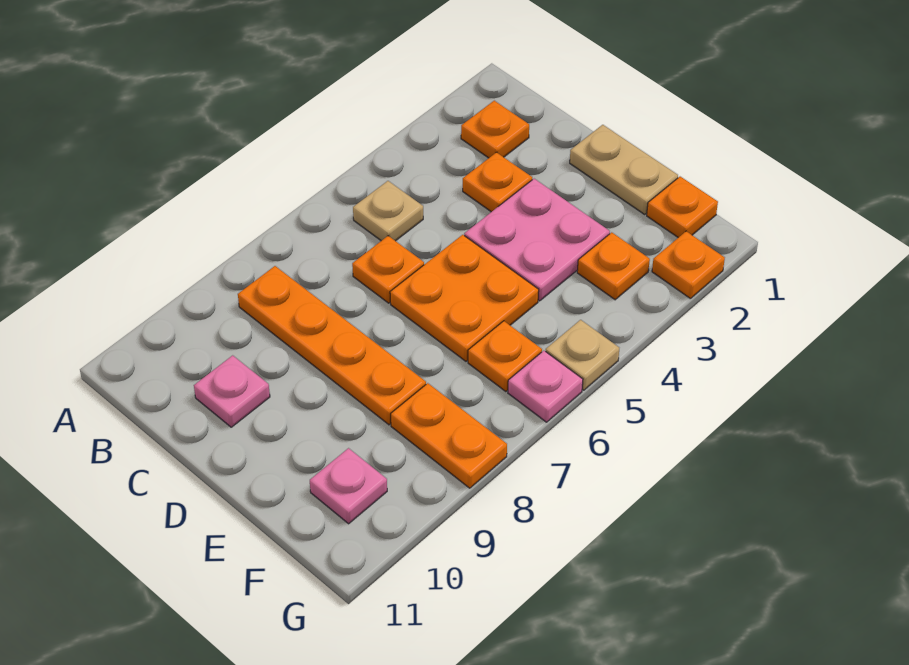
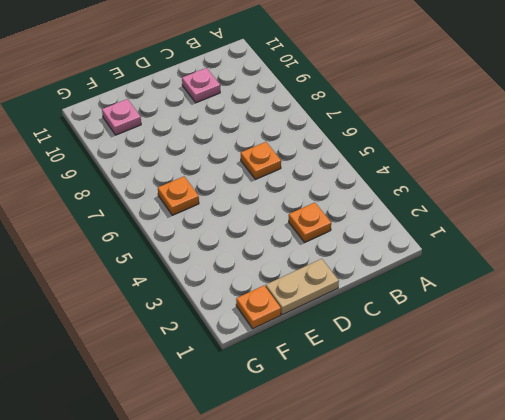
none -> orange plate B2 level 1
none -> tan plate B5 level 1
none -> orange plate B8:E8 level 1

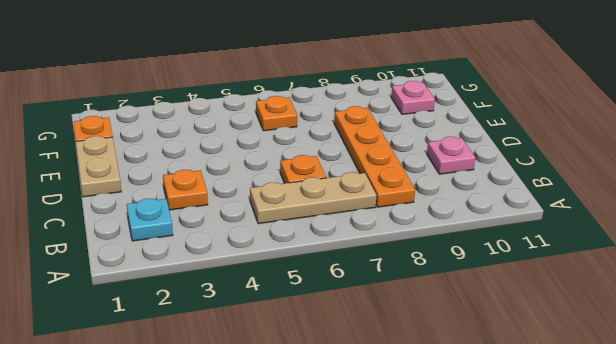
cyan plate B2 level 1 -> orange plate B2 level 1
tan plate B5:B7 level 1 -> tan plate B5 level 1
none -> pink plate D3:E4 level 1
none -> orange plate D5:E6 level 1
none -> orange plate F3 level 1

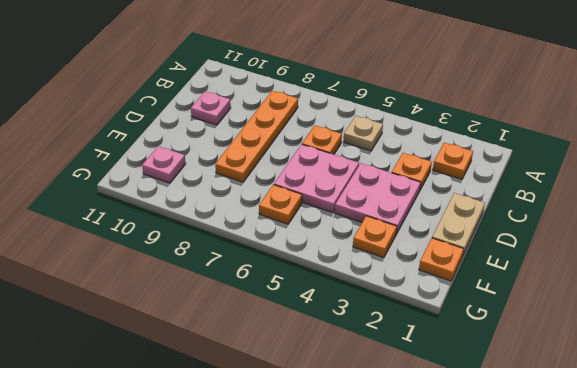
pink plate D5:E6 level 1 -> orange plate D5:E6 level 1
none -> orange plate F8:G8 level 1
none -> orange plate G2 level 1
none -> tan plate G5 level 1

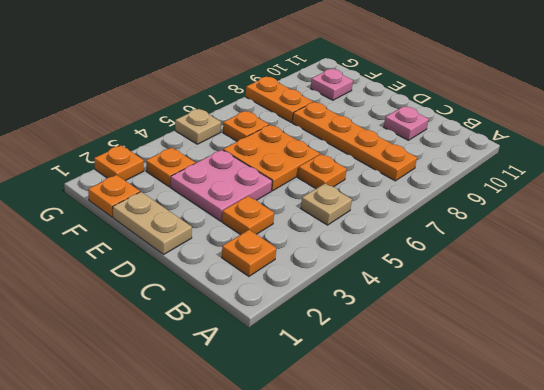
none -> pink plate G6 level 1

